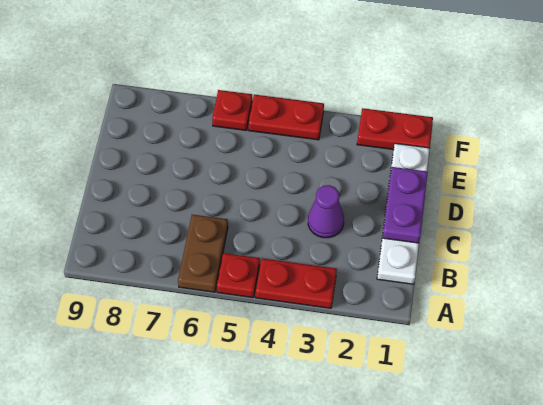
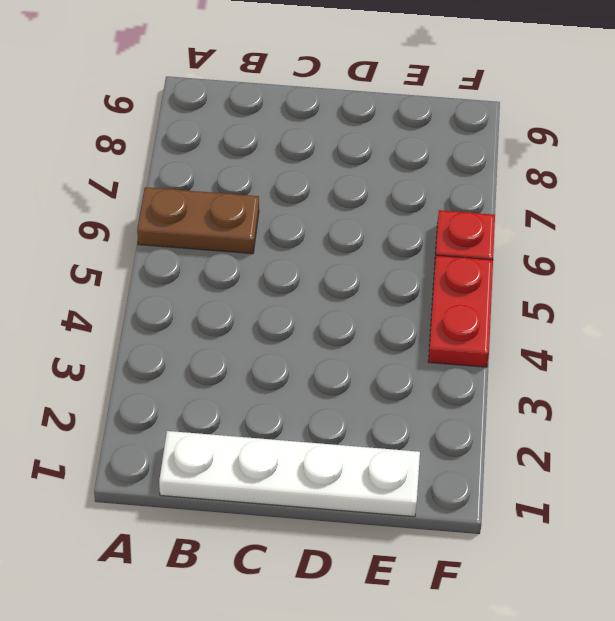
none -> red plate A3:A4 level 1
none -> red plate A5 level 1

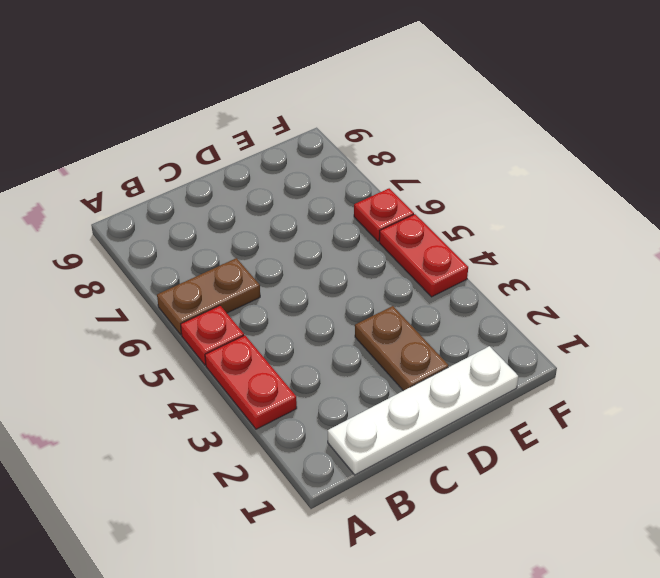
brown plate D2:D3 level 1 -> none
none -> purple cone C3 level 1
none -> red plate F1:F2 level 1

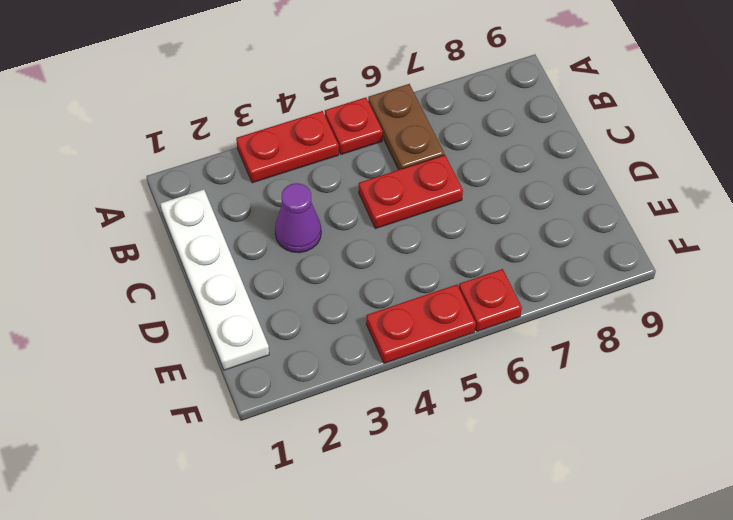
red plate C5:C6 level 1 -> red plate F1:F2 level 1
none -> purple plate C1:D1 level 2

